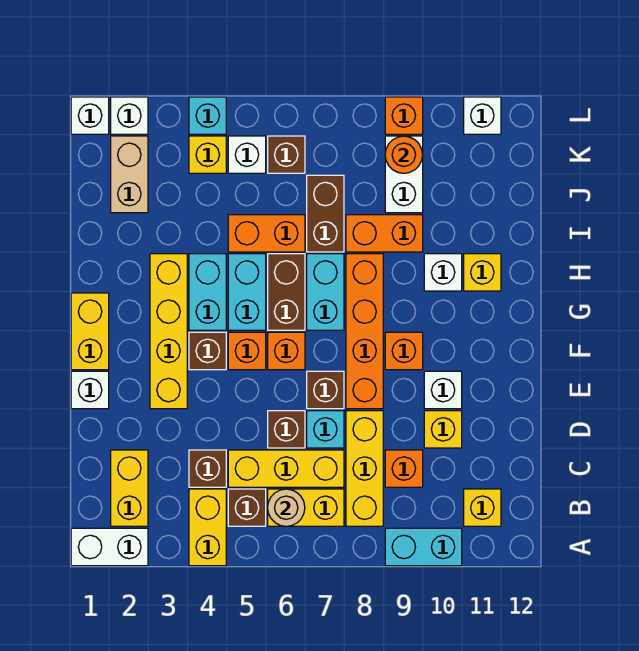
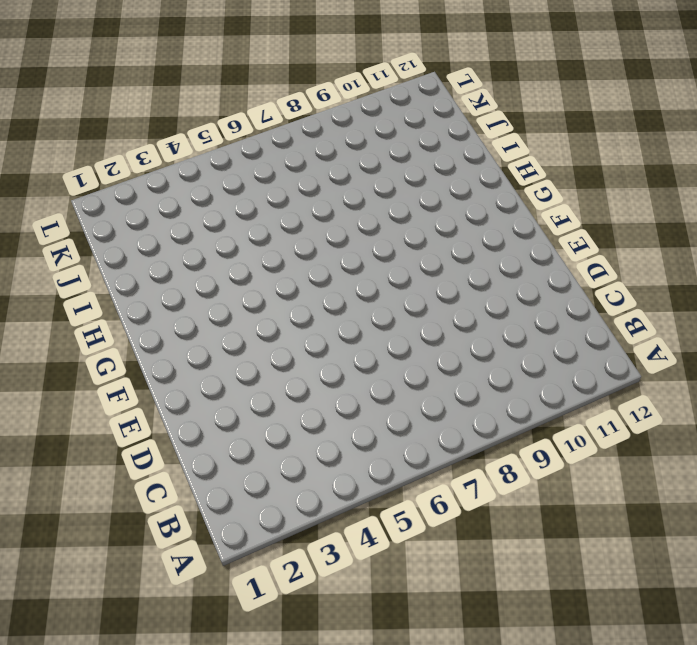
none -> white brick A1:A2 level 1
none -> yellow brick A4:B4 level 1
none -> cyan brick A9:A10 level 1
none -> yellow brick B2:C2 level 1

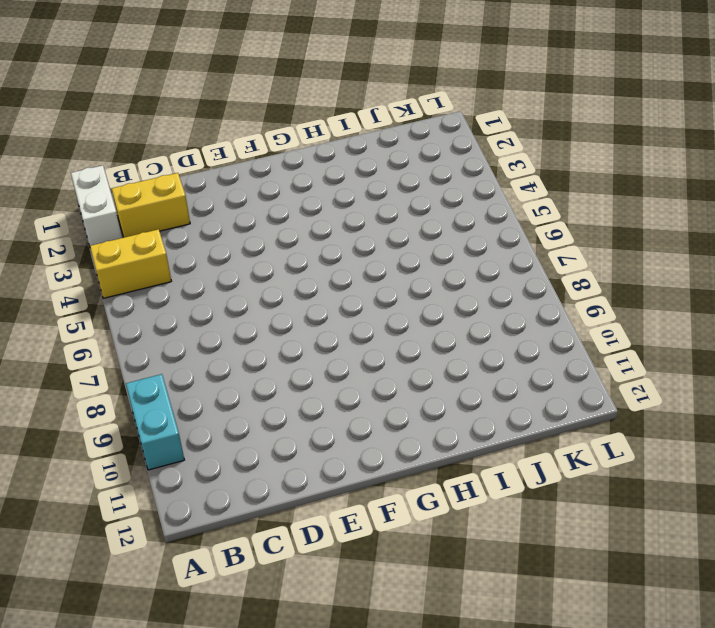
none -> brown brick B5 level 1
none -> yellow brick B6:B7 level 1
none -> yellow brick B8:D8 level 1
none -> yellow brick B11 level 1

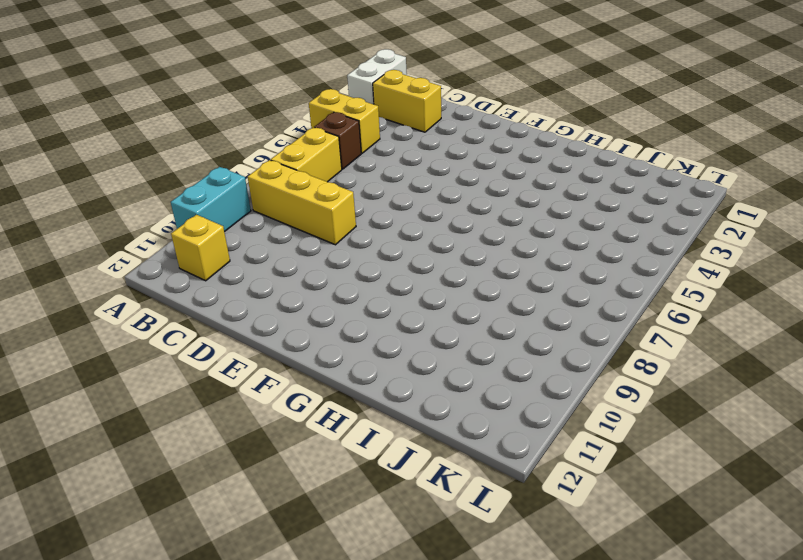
none -> brown brick C4 level 1
none -> yellow brick C5:C7 level 1
none -> orange brick C9 level 1
none -> brown brick D6 level 1

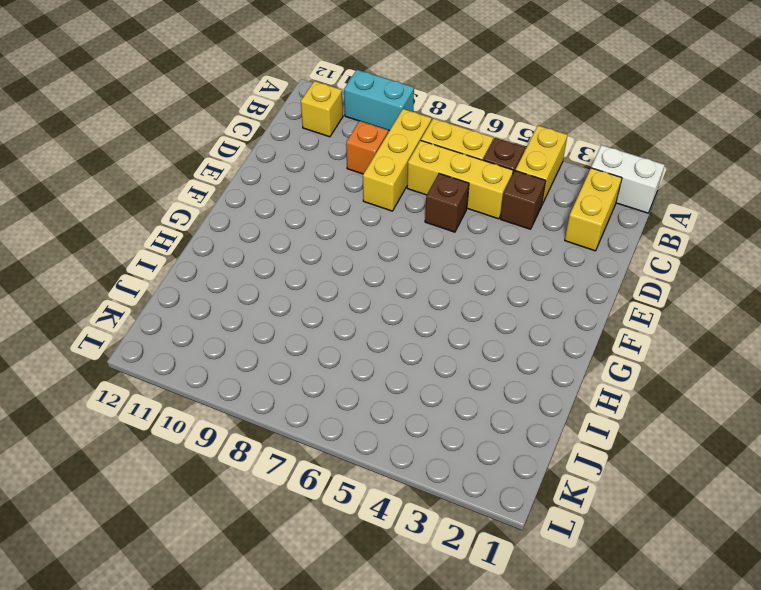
none -> cyan brick D7 level 1
none -> yellow brick D10 level 1
none -> white brick E1 level 1
none -> yellow brick E3:H3 level 1

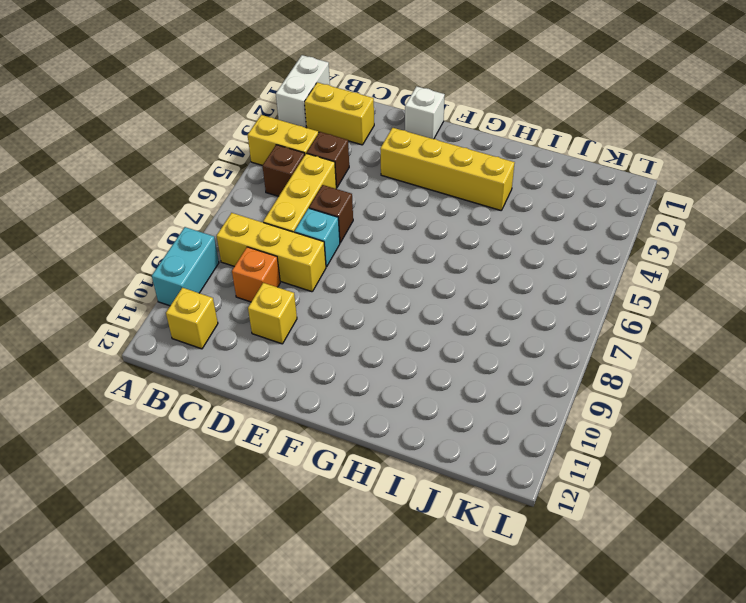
none -> yellow brick B6:B7 level 1
none -> brown brick E7 level 1
none -> orange brick E8:H8 level 1
none -> white brick E10 level 1

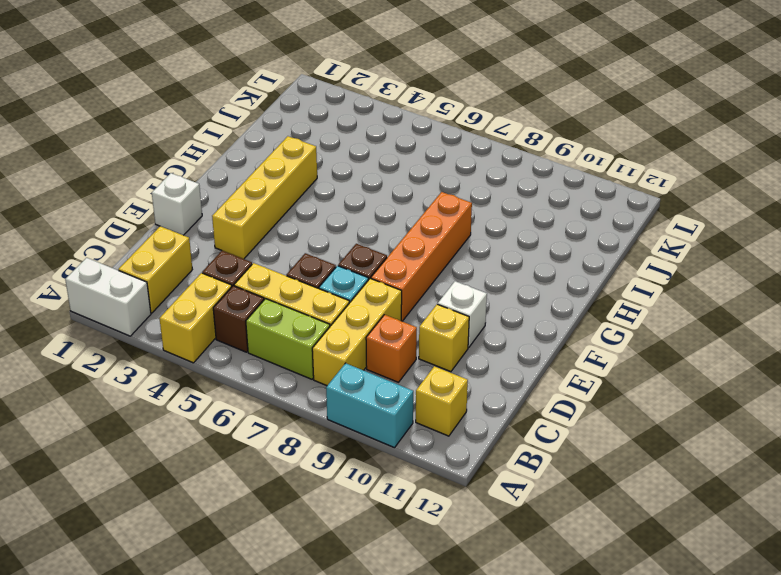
lime brick B6:B7 level 1 -> yellow brick B6:B7 level 1
none -> yellow brick F1:G1 level 1
none -> brown brick F4 level 1
none -> orange brick F5 level 1
none -> orange brick F6 level 1

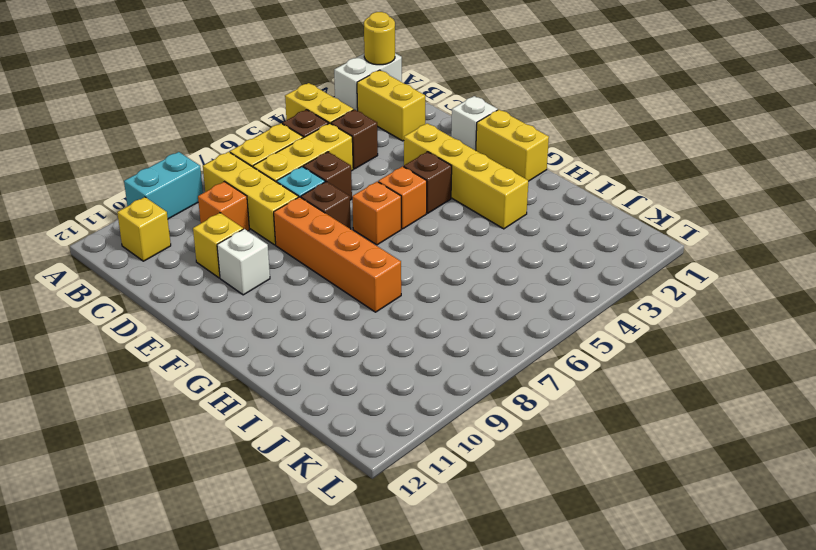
yellow round brick A1 level 2 -> none
none -> orange brick F9 level 1
none -> cyan brick G4:H4 level 1
none -> cyan brick G5:H5 level 1
none -> brown brick G6:H6 level 1

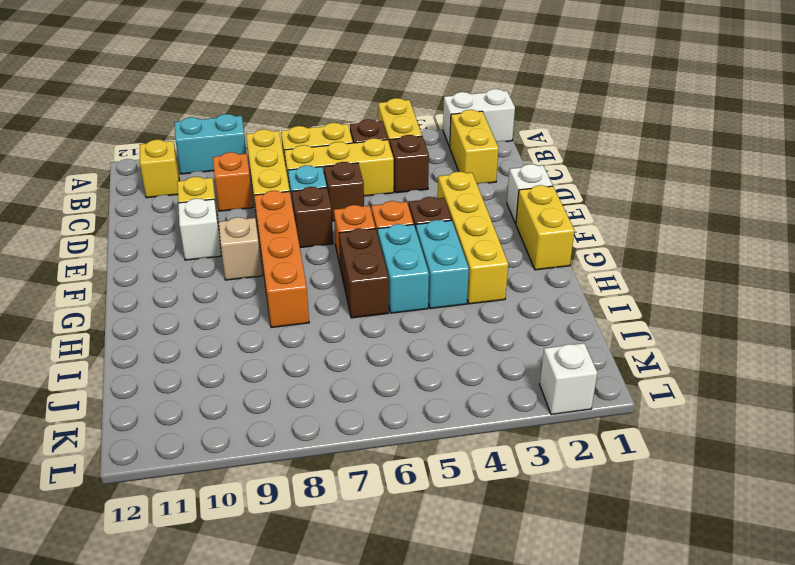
tan brick F9 level 1 -> orange brick F9 level 1
none -> cyan brick G7:H7 level 1
none -> white brick H10 level 1
none -> yellow brick H11 level 1
none -> orange brick I5:I6 level 1

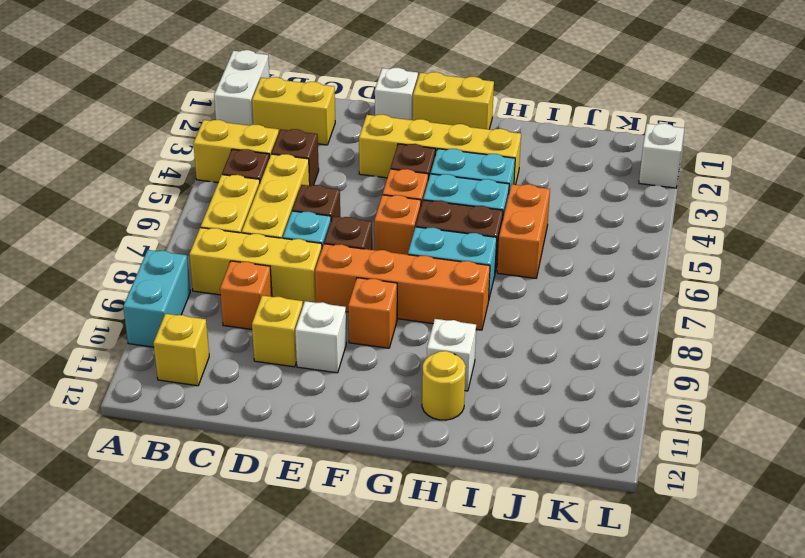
yellow round brick H11 level 1 -> yellow brick H11 level 1
none -> brown brick I7:J7 level 1
none -> orange brick I8:I9 level 1
none -> tan brick J2:K2 level 1
none -> white brick J9:K9 level 1

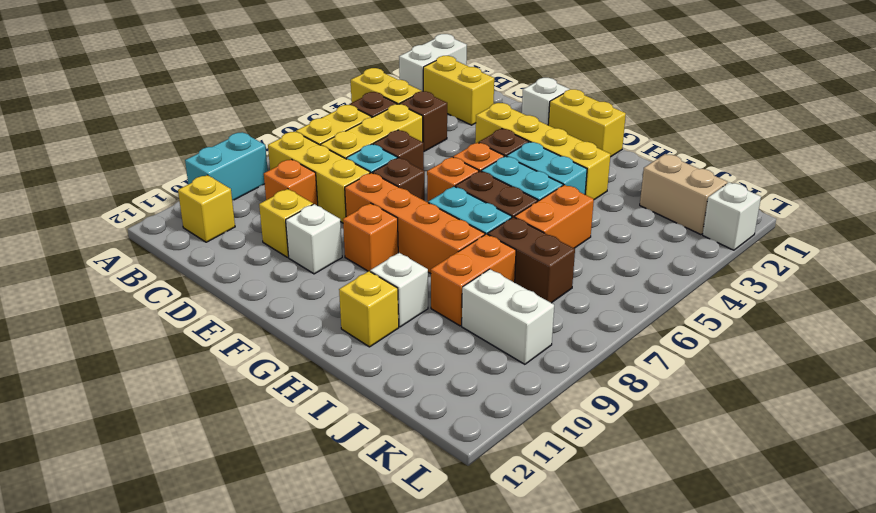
none -> yellow brick K4 level 1
none -> white brick K5 level 1
none -> brown brick K6 level 1
none -> white brick L1 level 1

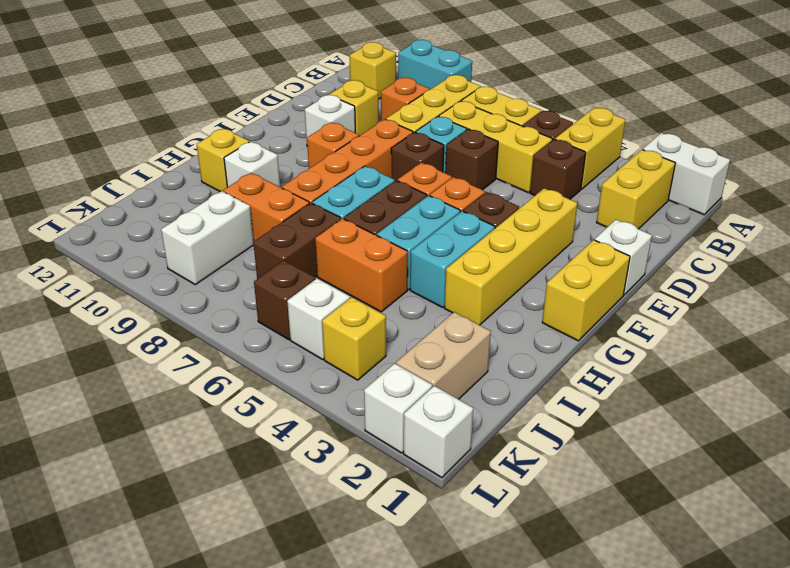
none -> cyan brick L4 level 1
none -> orange brick L9 level 1
none -> white brick L11 level 1
none -> tan round brick B6 level 2

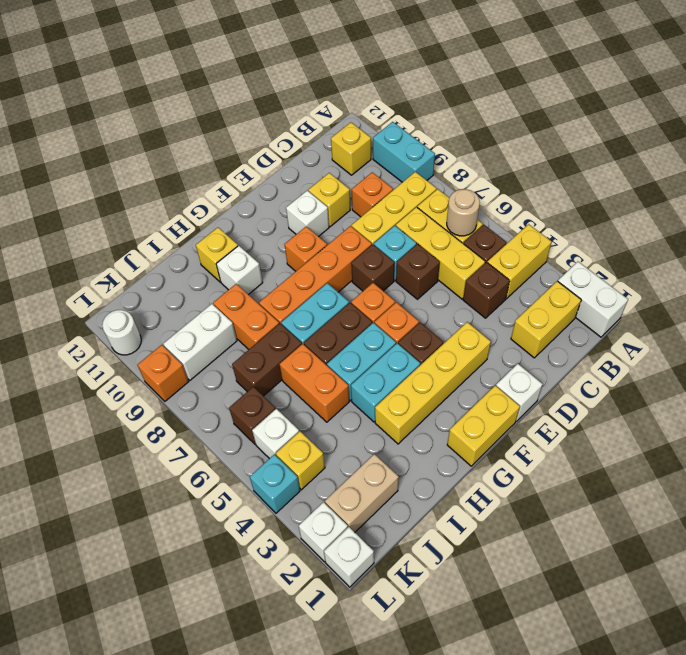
white round brick L11 level 1 -> white brick L11 level 1
none -> orange round brick K9 level 2

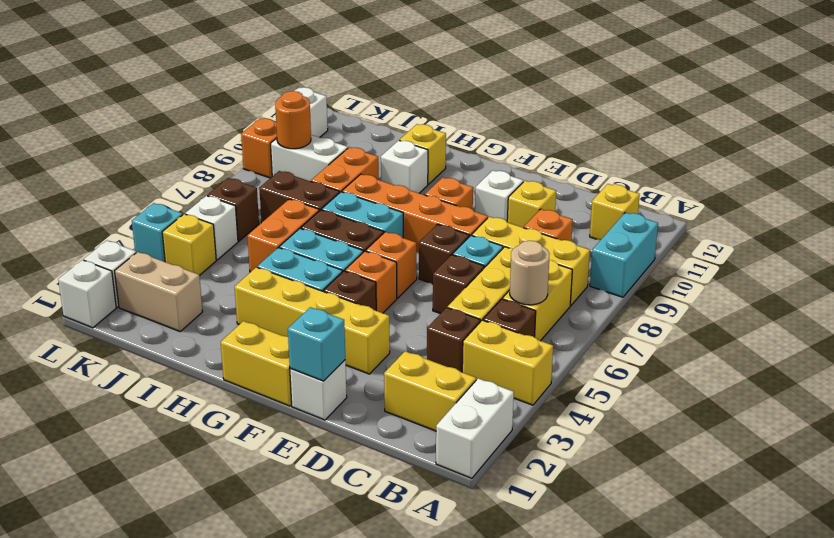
cyan brick E1 level 2 -> none

